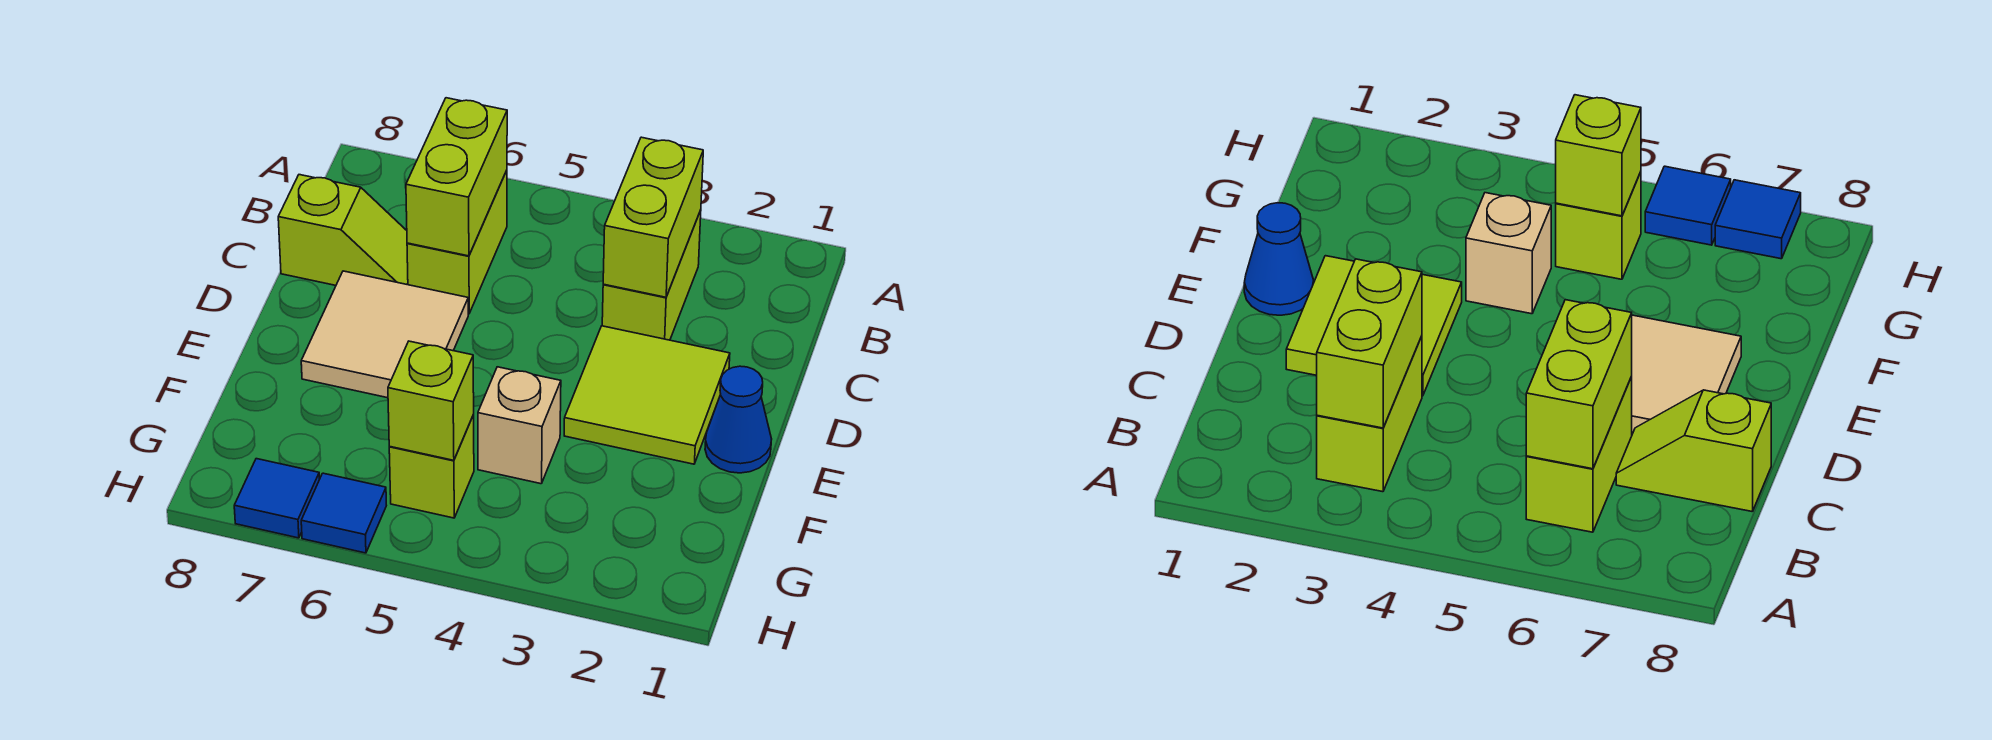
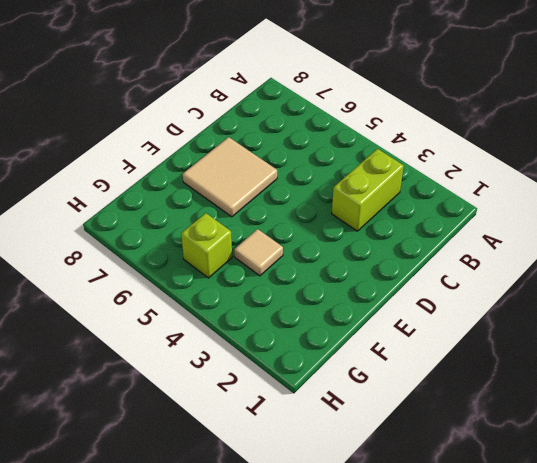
tan tile F4 level 1 -> tan brick F4 level 1
none -> lime brick B6:C6 level 1
none -> lime slope C7:C8 level 1 top 8
none -> lime tile D2:E3 level 1

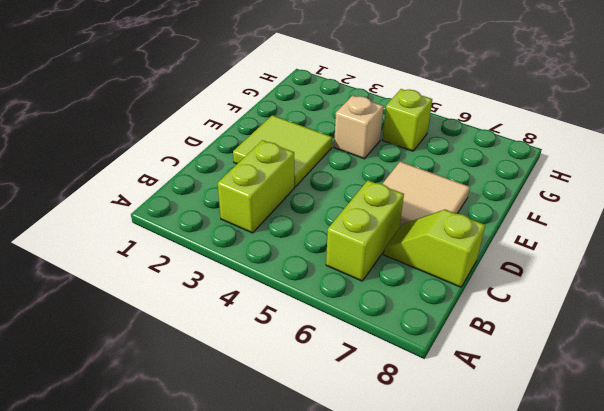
none -> blue cone E1 level 1
none -> blue tile H6 level 1
none -> blue tile H7 level 1

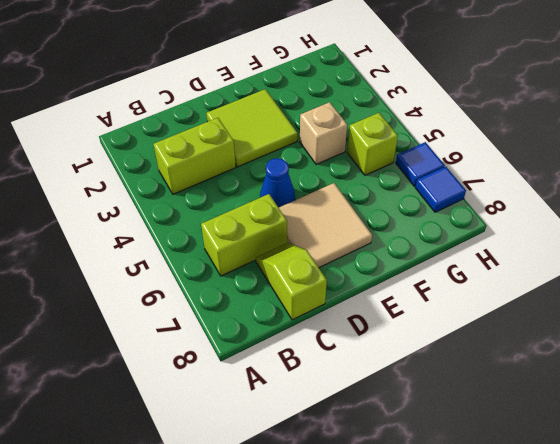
blue cone D5 level 1 -> blue cone E1 level 1
none -> lime brick B3:C3 level 2
none -> lime brick B6:C6 level 2
none -> lime brick G5 level 2

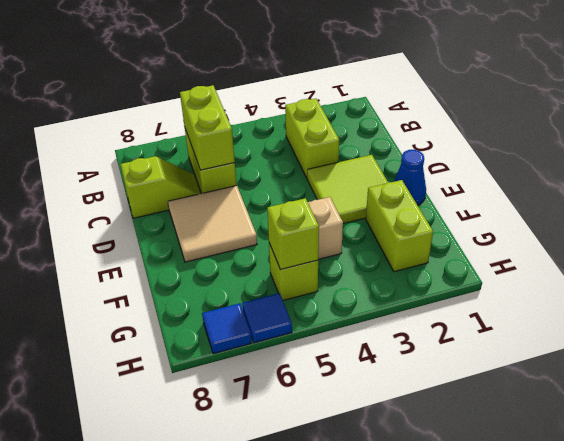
lime brick F2:G2 level 1 -> lime brick B3:C3 level 2

